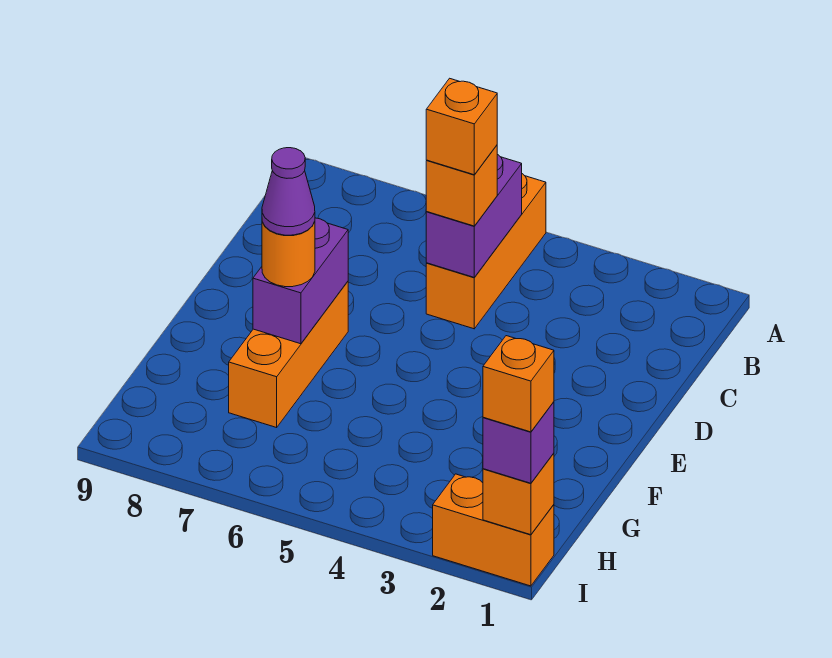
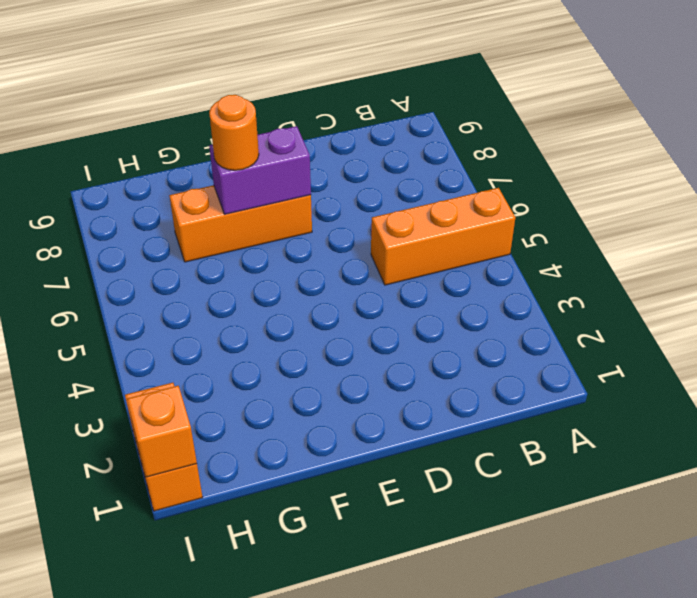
none -> purple brick B5:C5 level 2
none -> orange brick C5 level 3
none -> purple brick I1 level 3

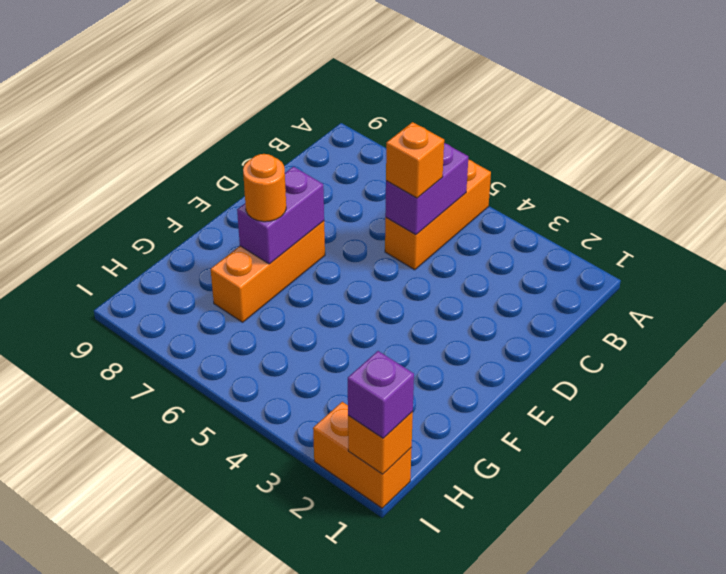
none -> orange brick C5 level 4
none -> purple cone F7 level 4
none -> orange brick I1 level 4

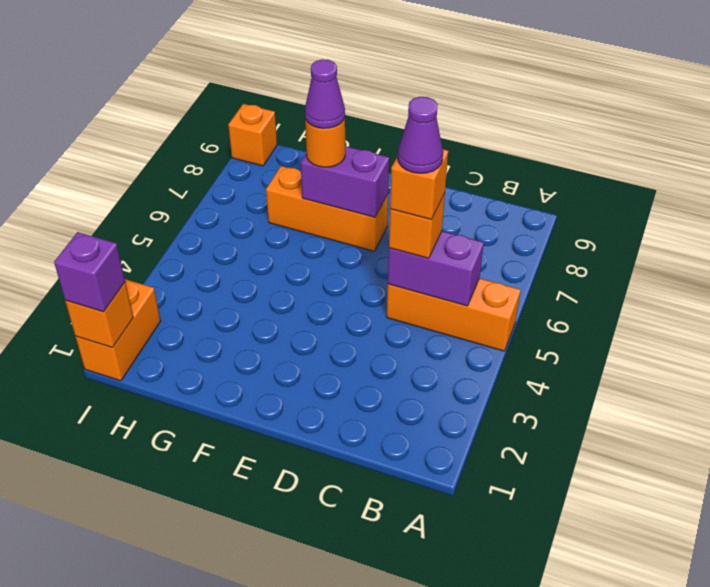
purple cone C5 level 5 -> none
orange brick I9 level 1 -> orange brick I1 level 4

